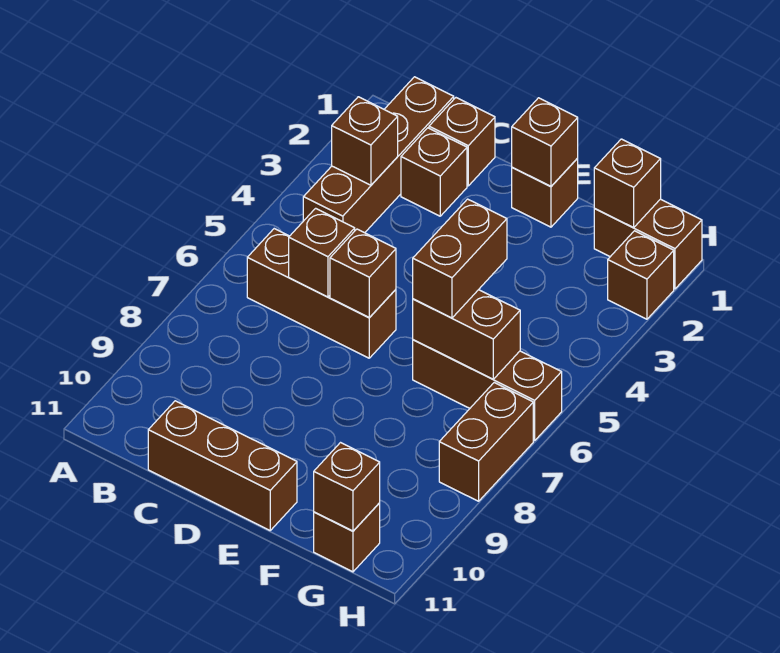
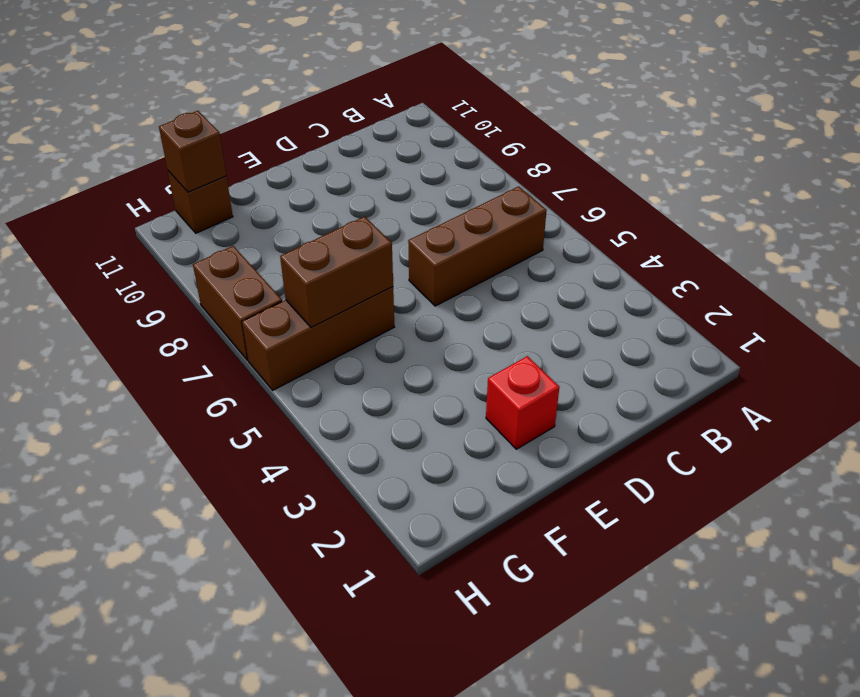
red brick E2 level 1 -> none
none -> brown brick B1:B4 level 1
none -> brown brick C1 level 1
none -> brown brick C2 level 1

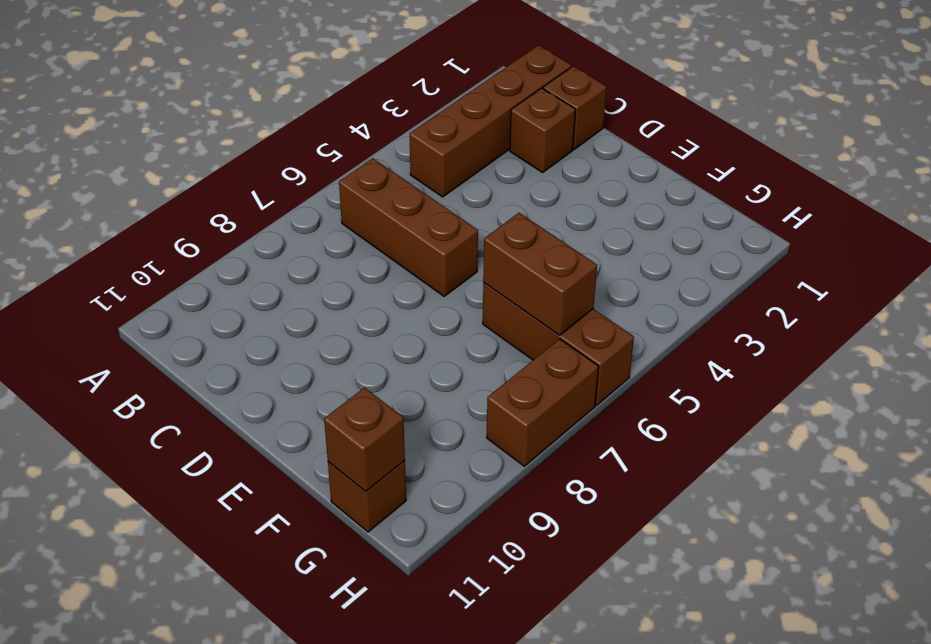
none -> brown brick C11:E11 level 1
none -> brown brick E1 level 1
none -> brown brick G1:H1 level 1

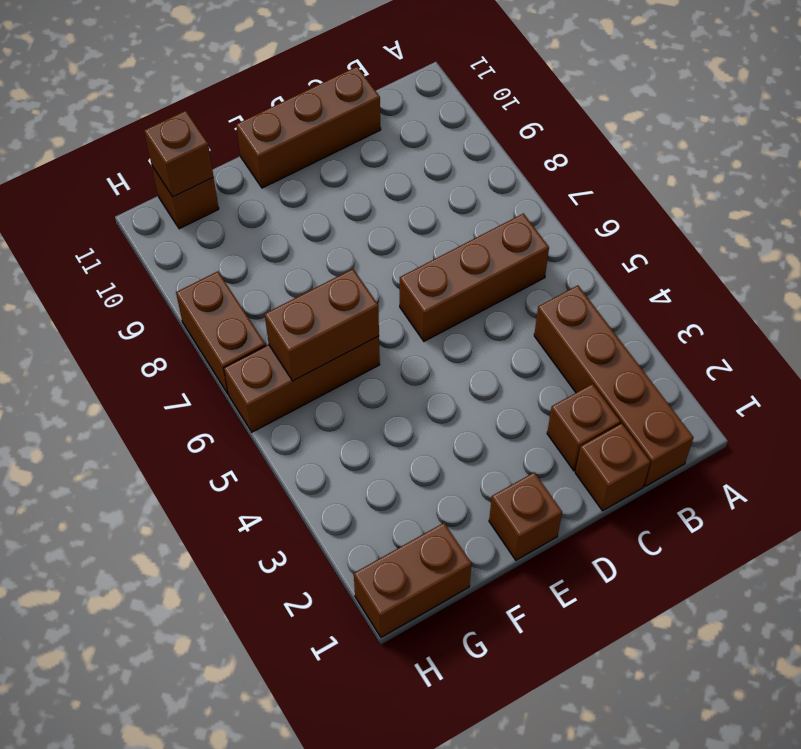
none -> brown brick H2 level 1
none -> brown brick B3 level 2
none -> brown brick C6 level 2

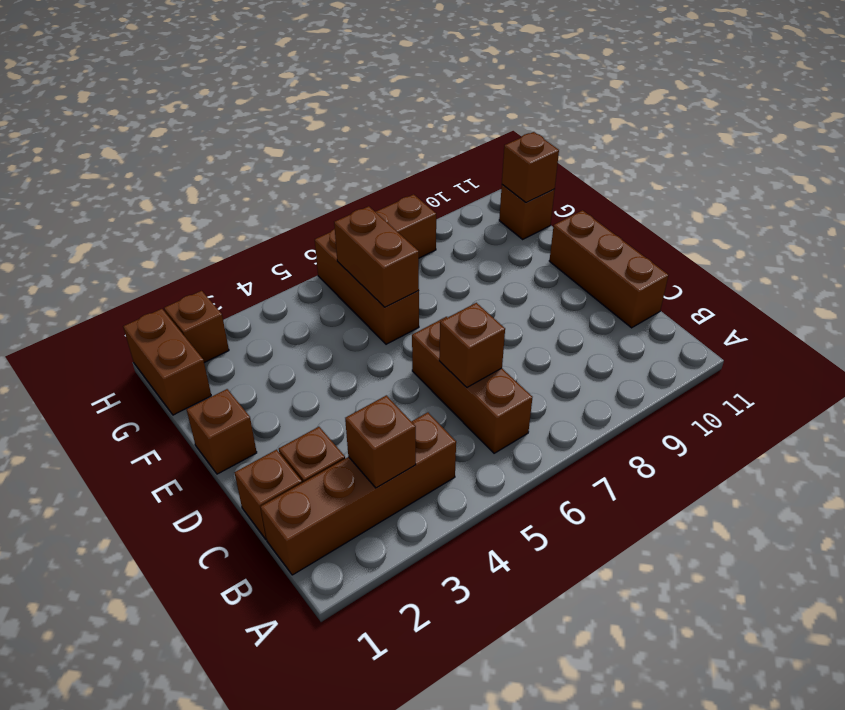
none -> brown brick D6 level 2
none -> brown brick E1 level 2
none -> brown brick G1 level 2

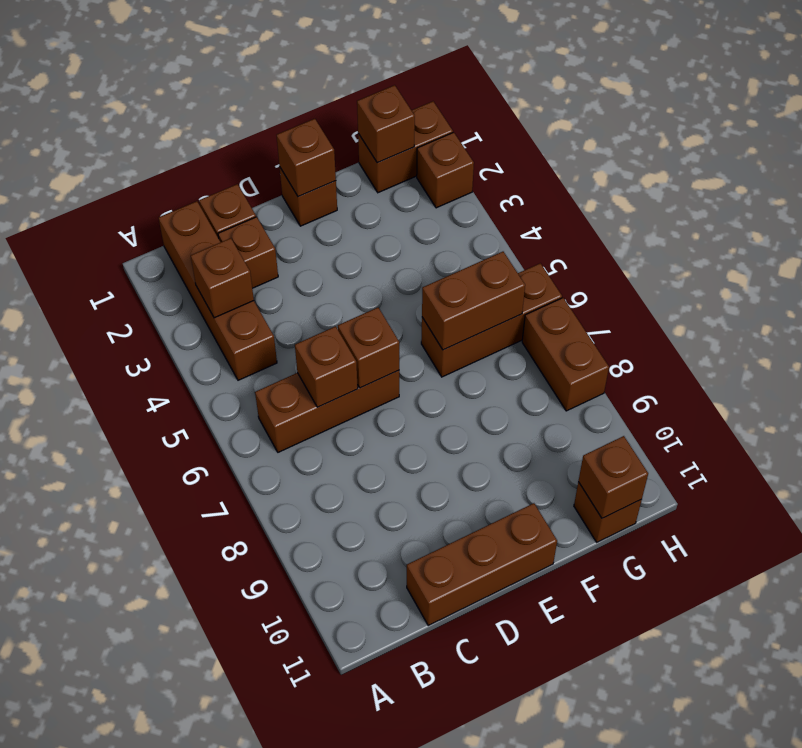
none -> brown brick F5:F6 level 3

